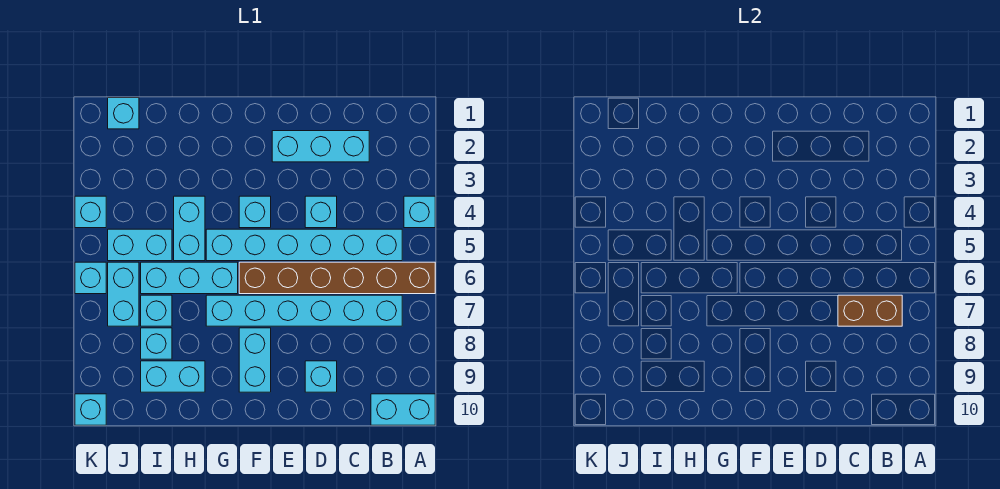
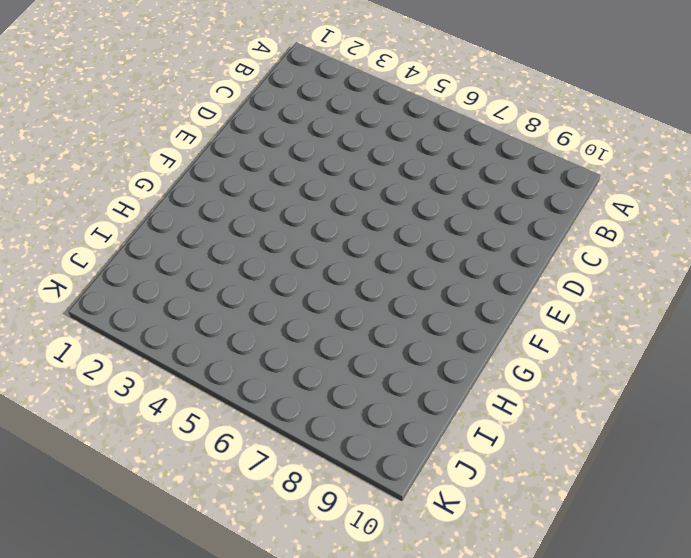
none -> cyan brick A4 level 1
none -> brown brick A6:F6 level 1
none -> cyan brick A10:B10 level 1

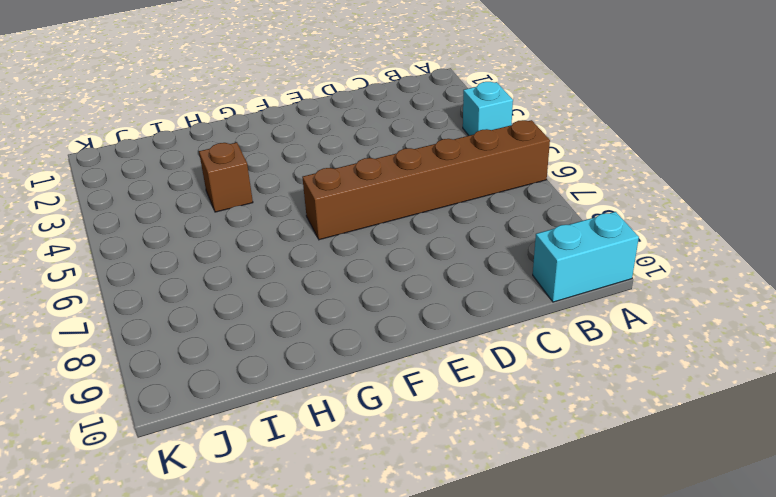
brown brick H4 level 1 -> cyan brick H4:H5 level 1
none -> cyan brick B5:G5 level 1
none -> cyan brick B7:G7 level 1
none -> cyan brick C2:E2 level 1

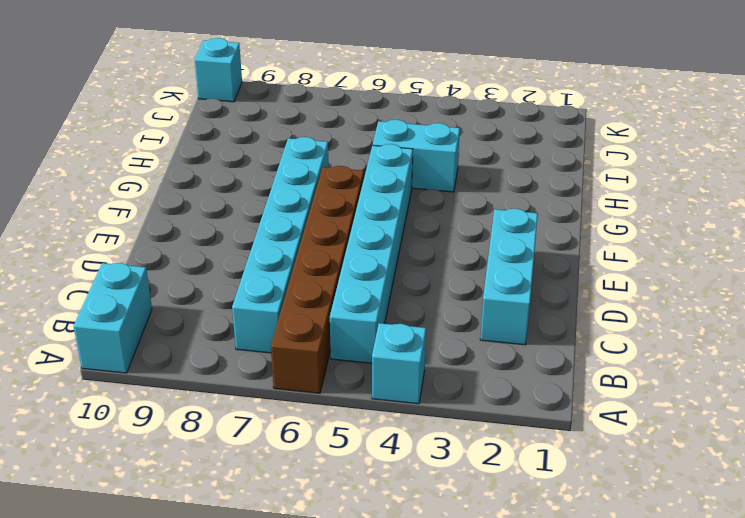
none -> cyan brick D4 level 1
none -> cyan brick D9 level 1
none -> cyan brick F4 level 1

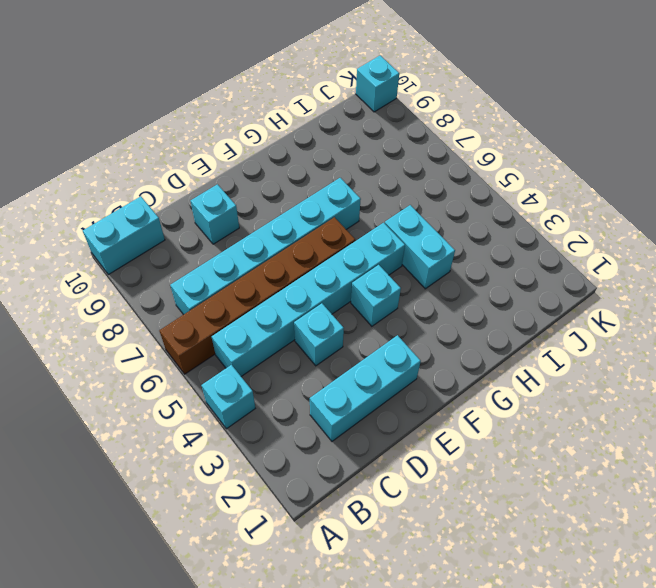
none -> cyan brick F8:F9 level 1
none -> cyan brick G6:I6 level 1
none -> cyan brick H9:I9 level 1

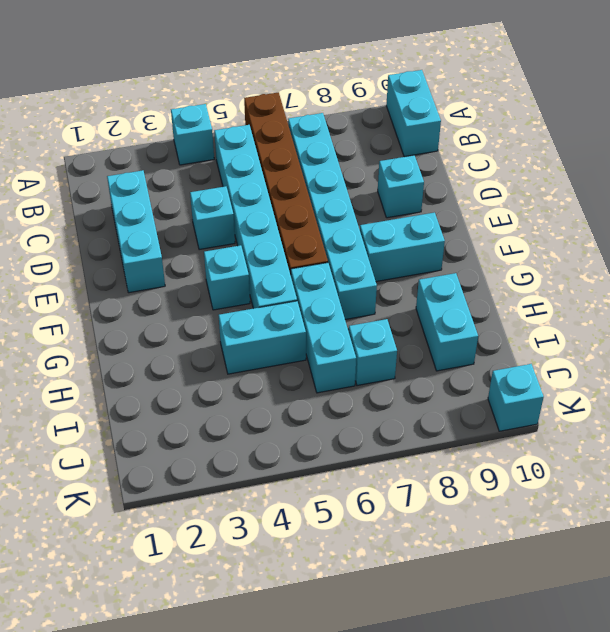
none -> cyan brick I5:J5 level 1
none -> cyan brick I8 level 1
none -> cyan brick J1 level 1

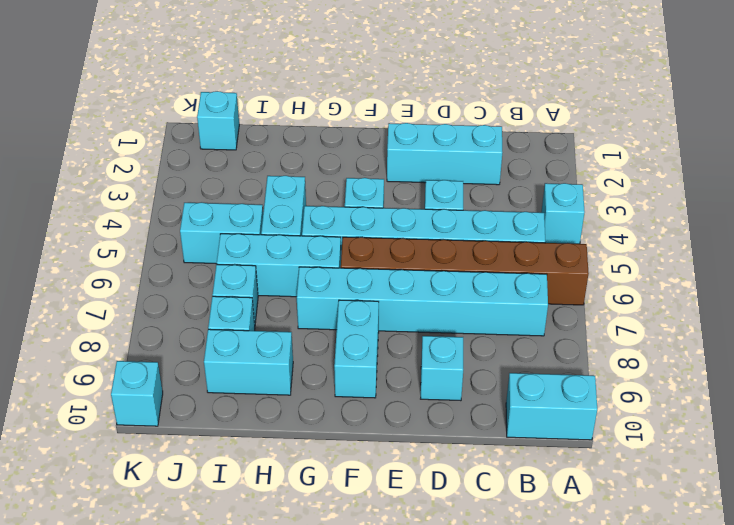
none -> cyan brick J6:J7 level 1
none -> cyan brick K4 level 1
none -> cyan brick K6 level 1

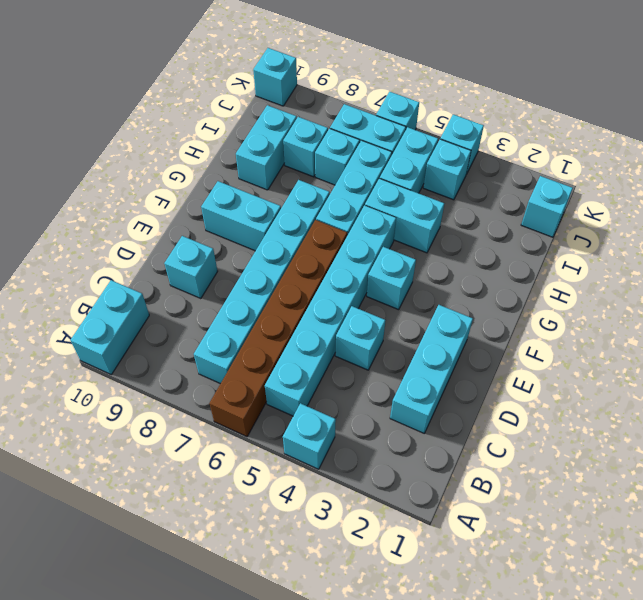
cyan brick J4 level 1 -> none
none -> brown brick B7:C7 level 2

